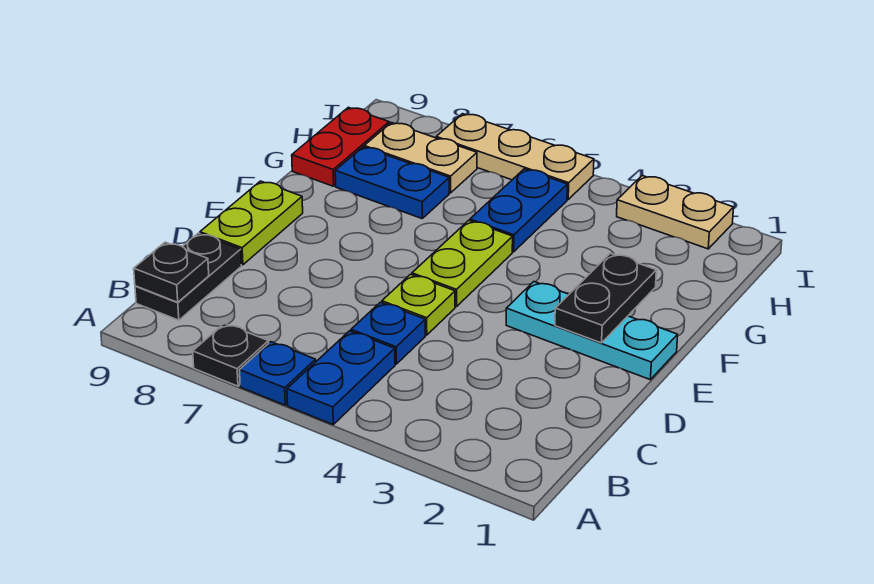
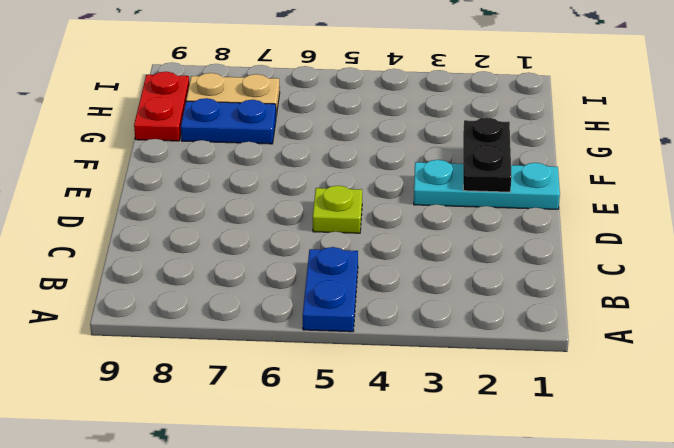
none -> blue plate A6 level 1
none -> black plate A7 level 1
none -> black plate B9:C9 level 1

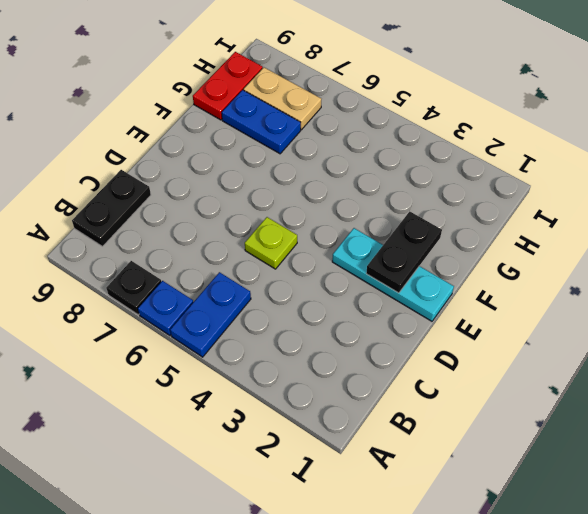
none -> blue plate C5 level 1
none -> lime plate D9:E9 level 1
none -> lime plate E5:F5 level 1

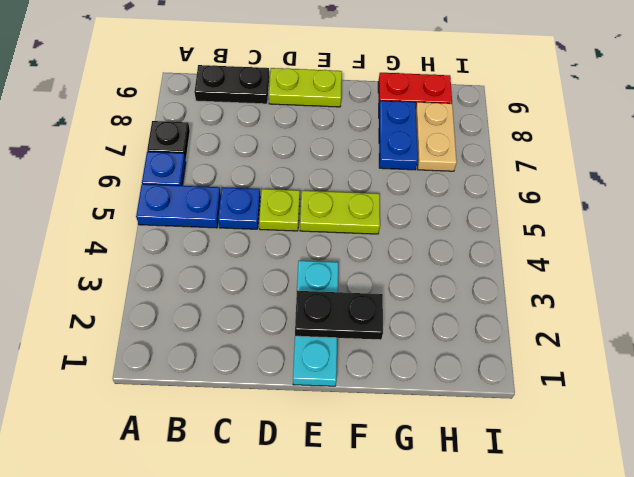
none -> blue plate G5:H5 level 1
none -> tan plate I2:I3 level 1
none -> tan plate I5:I7 level 1

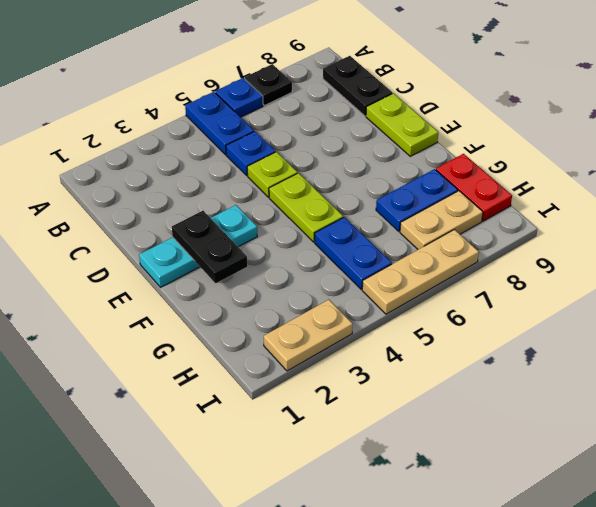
none -> black plate B9 level 2

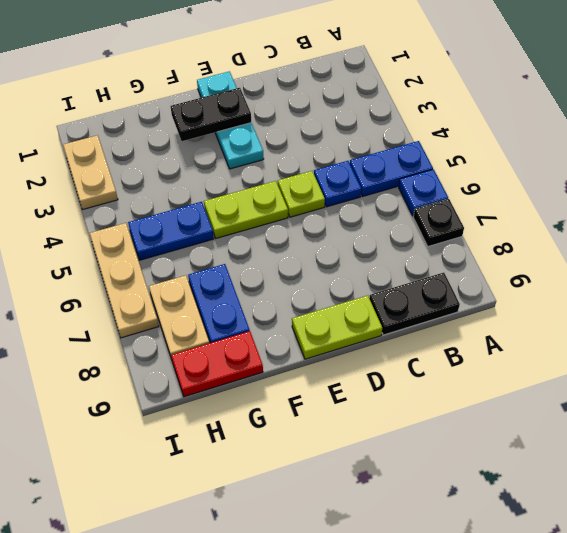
none -> black plate B9 level 2

